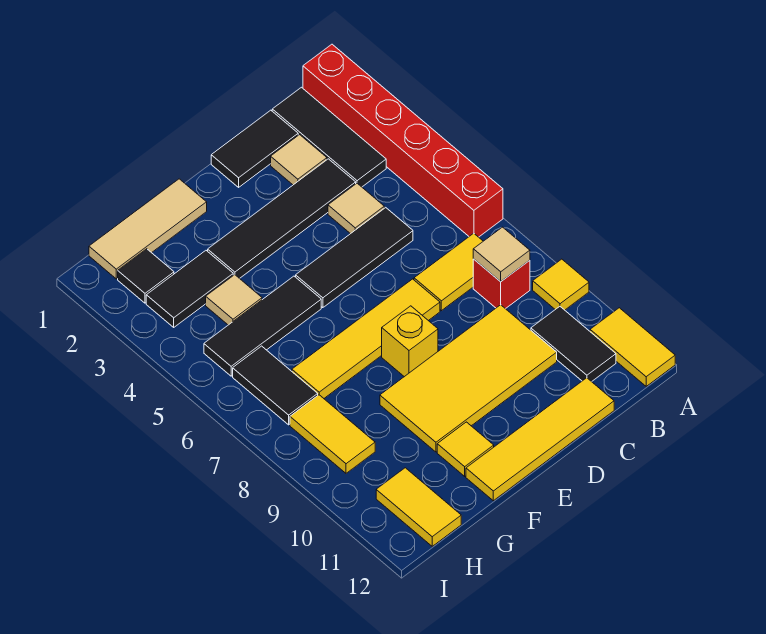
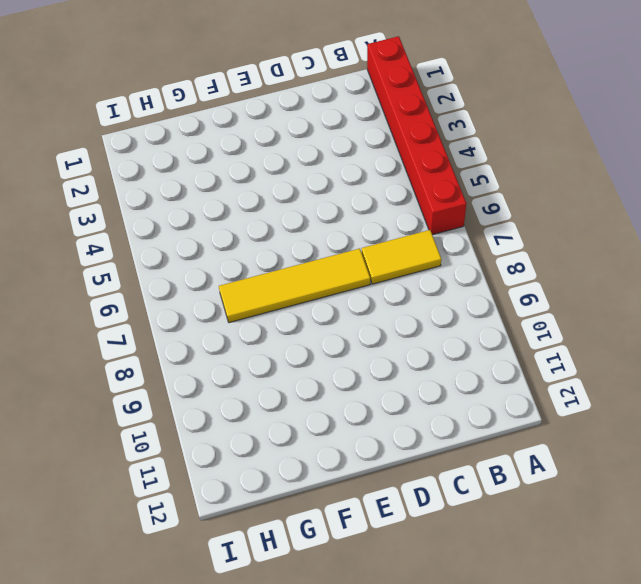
none -> yellow tile A9 level 1
none -> yellow tile A11:A12 level 1
none -> black tile B1:B3 level 1

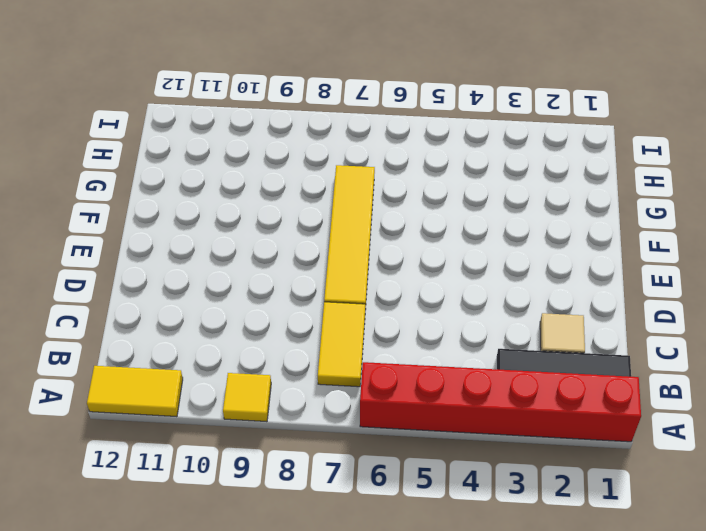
none -> red brick B8 level 1
none -> black tile B10:B11 level 1
none -> black tile C1:D1 level 1

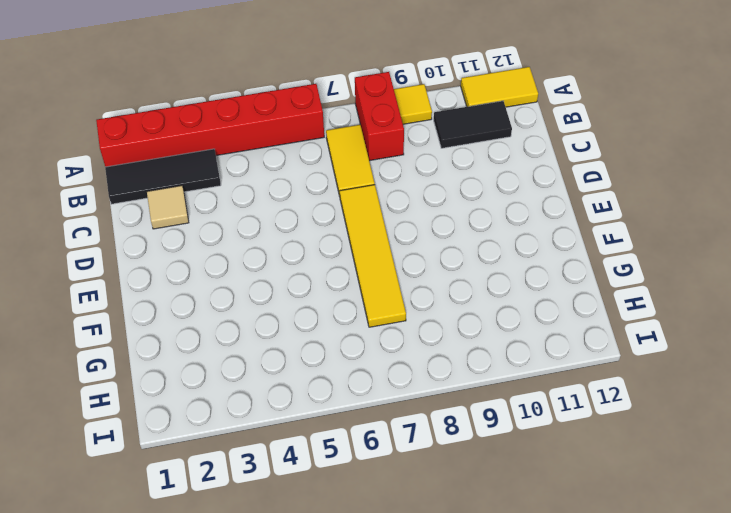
red brick A8:B8 level 1 -> red brick B8 level 1
none -> black tile C1:D1 level 1
none -> black tile C3:F3 level 1
none -> tan tile C4 level 1

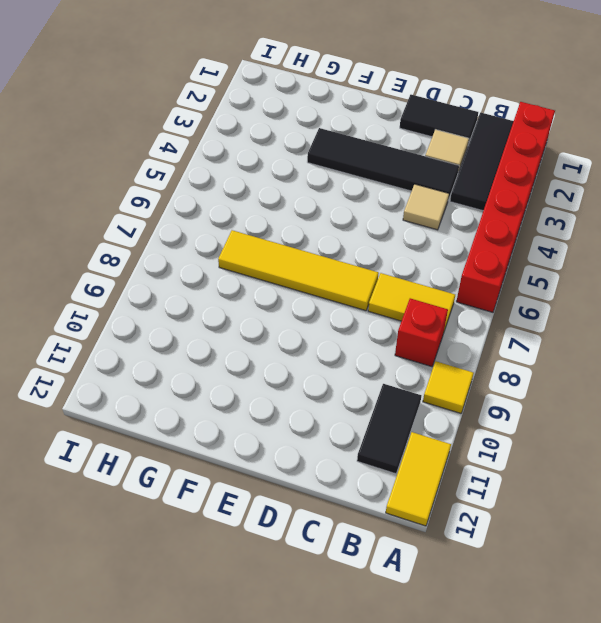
none -> black tile C5:E5 level 1
none -> yellow tile C9:F10 level 1
none -> yellow tile C12:F12 level 1

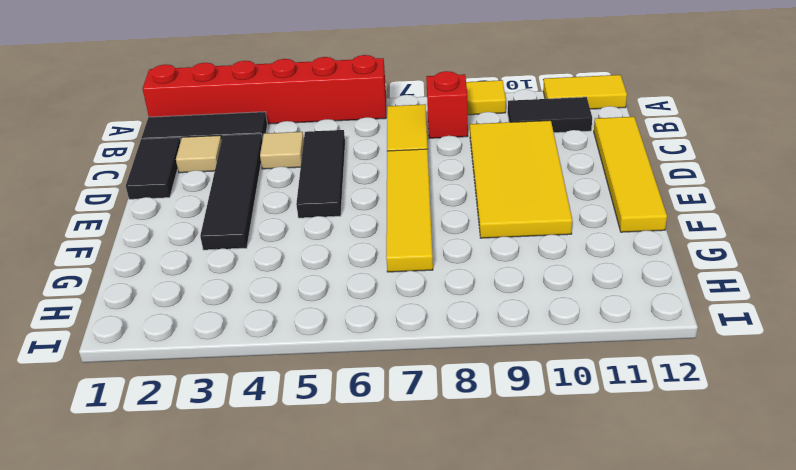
none -> yellow brick E8 level 1
none -> tan tile F1:H1 level 1
none -> black tile F5:H5 level 1

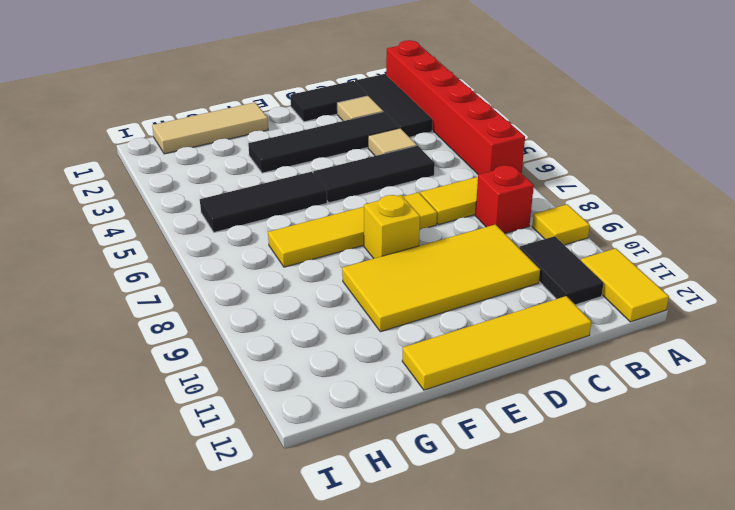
none -> yellow tile F11 level 1
none -> black tile G3:H3 level 1
none -> tan tile G4 level 1

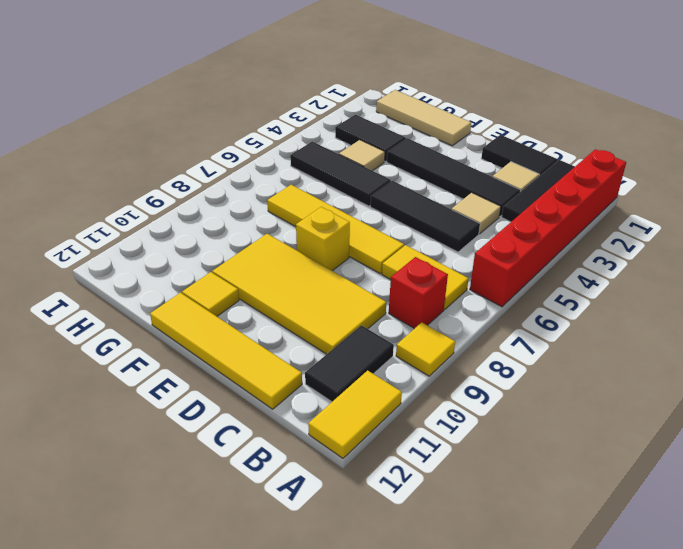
none -> black tile H2 level 1
none -> black tile H6:H7 level 1
none -> yellow tile H8:H9 level 1

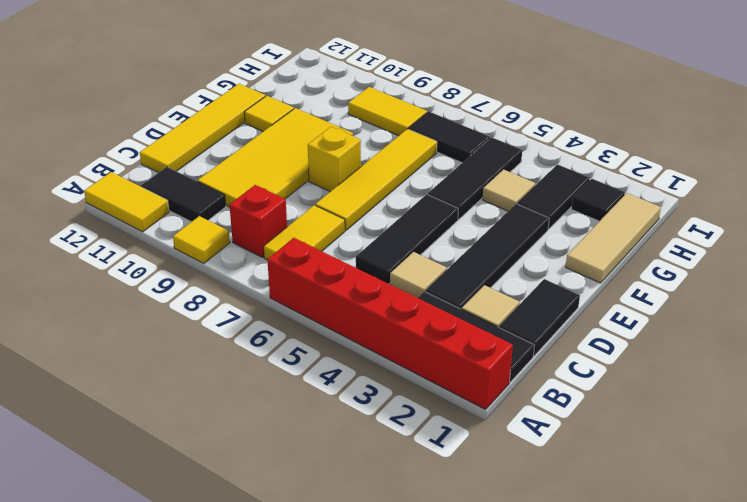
none -> yellow tile H11:H12 level 1
none -> tan tile B8 level 2

